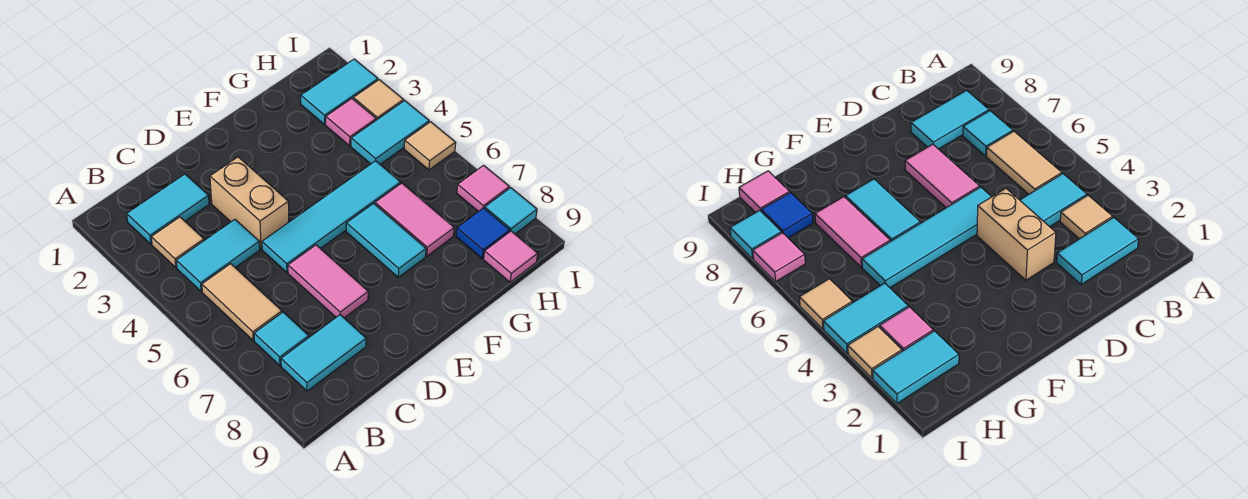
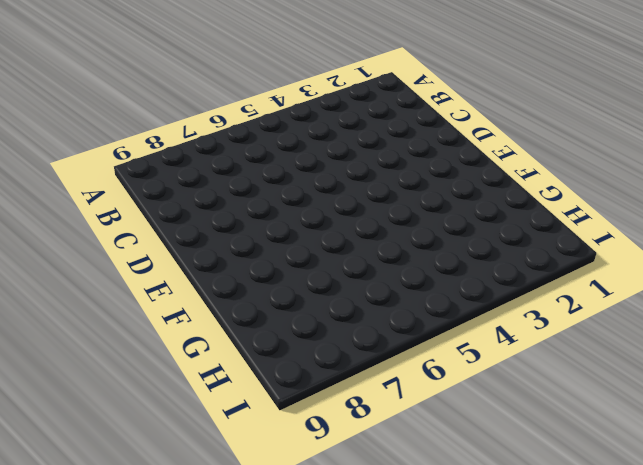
none -> cyan tile B2:C2 level 1
none -> tan tile B3 level 1
none -> cyan tile B4:C4 level 1

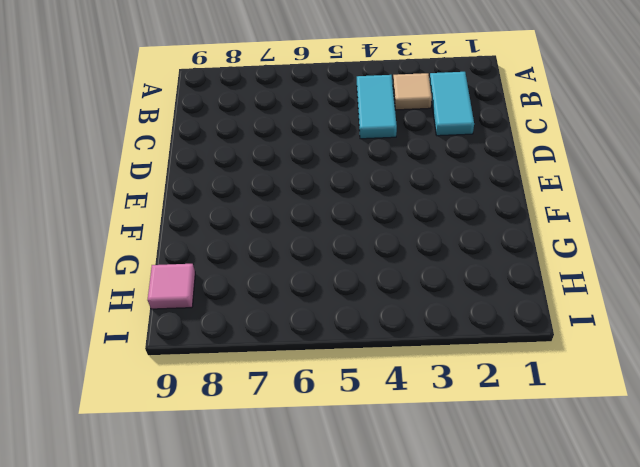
none -> tan tile B5:B6 level 1
none -> cyan tile B7 level 1
none -> cyan tile B8:C8 level 1

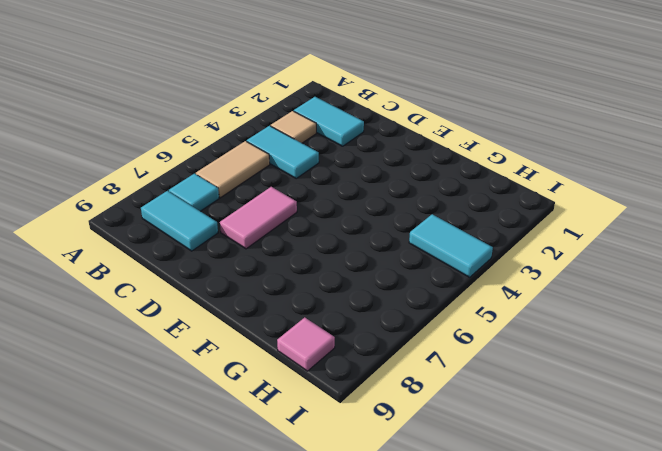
none -> tan brick D3:D4 level 1
none -> cyan tile D5:G5 level 1
none -> cyan tile F6:F7 level 1

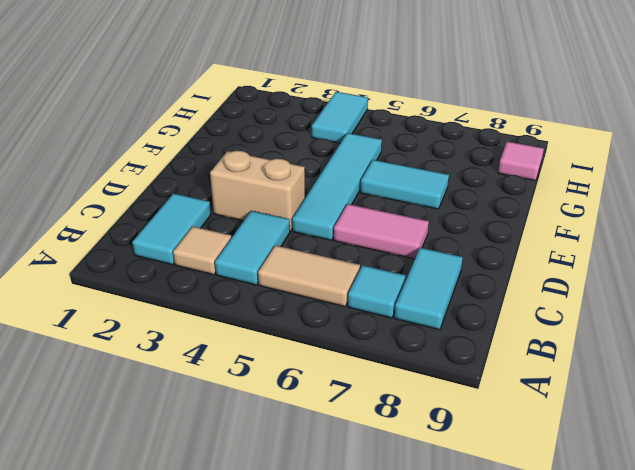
none -> pink tile G6:G7 level 1
none -> cyan tile H2:I2 level 1
none -> pink tile H3 level 1

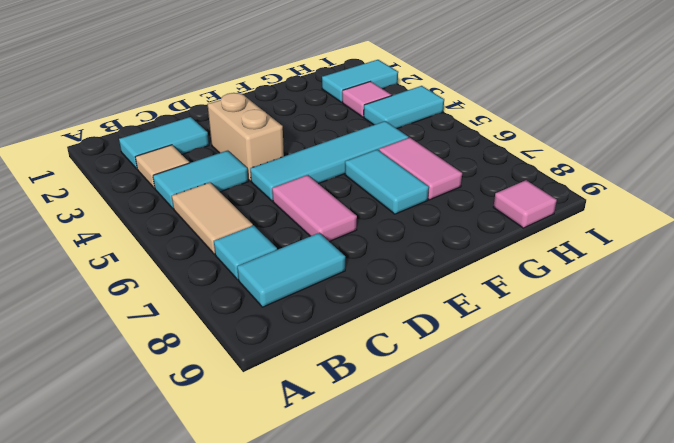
none -> blue tile H8 level 1
none -> tan tile I3 level 1
none -> tan tile I5 level 1

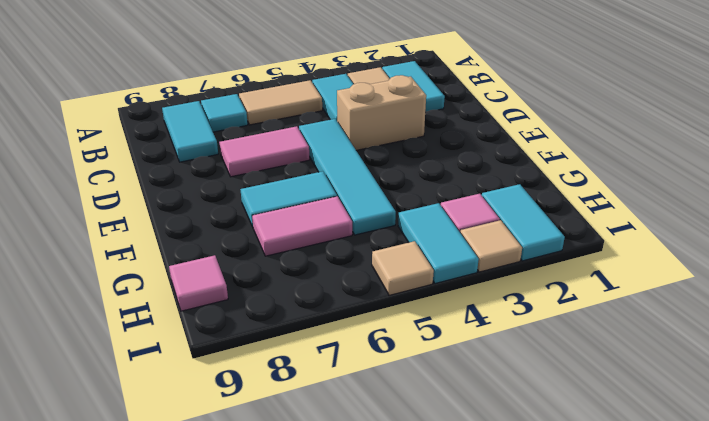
none -> blue tile H8 level 1
none -> pink tile I7 level 1
none -> cyan tile I8 level 1

